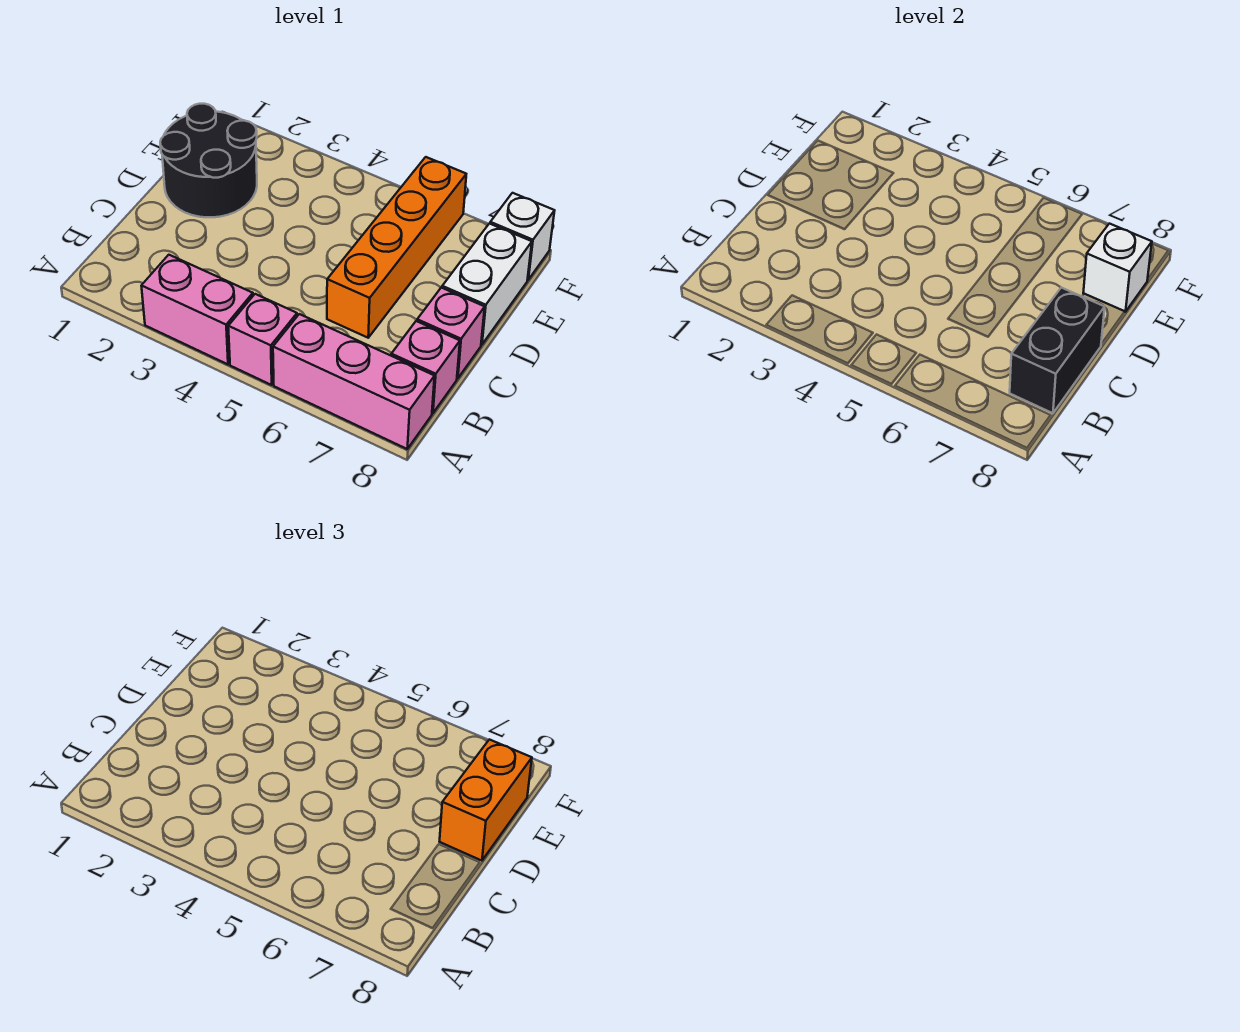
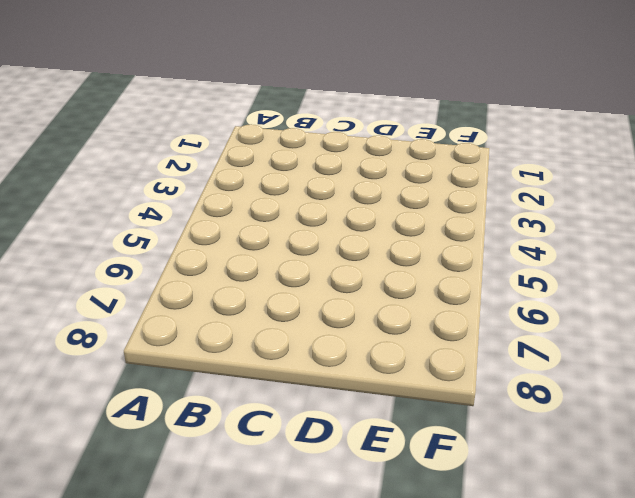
none -> pink brick A3:A4 level 1
none -> pink brick A5 level 1
none -> pink brick A6:A8 level 1

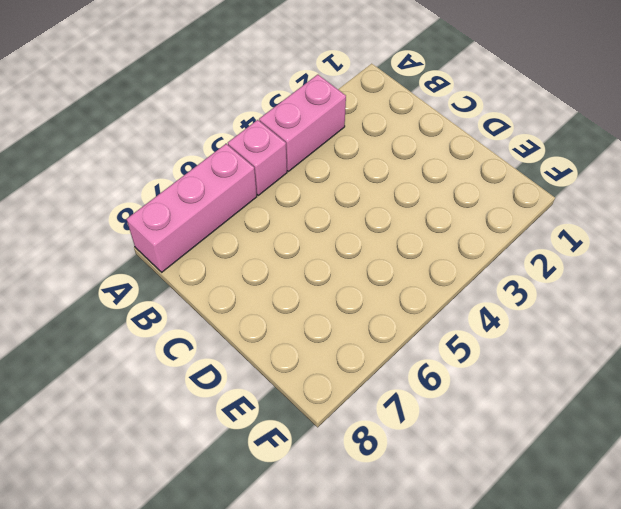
none -> pink brick B8 level 1
none -> orange brick C6:F6 level 1
none -> pink brick C8 level 1

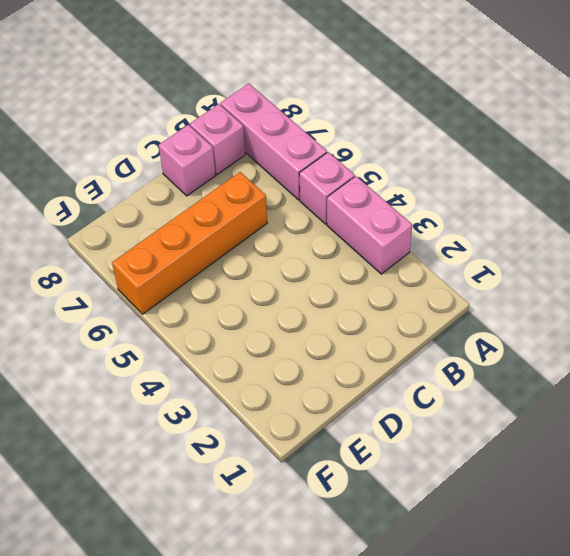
none -> black round brick D1:E2 level 1
none -> white brick D8:E8 level 1
none -> white brick F8 level 1

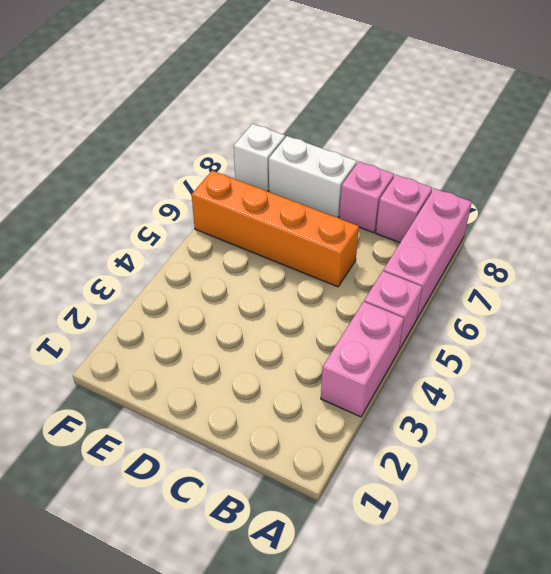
none -> black round brick D1:E2 level 1
none -> black brick B8:C8 level 2
none -> white brick E8 level 2

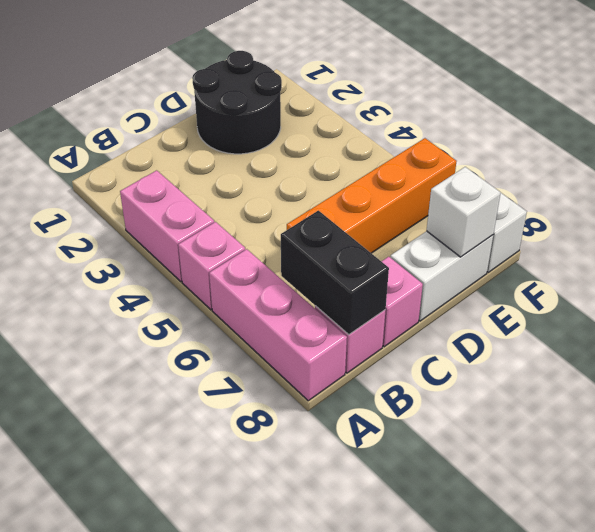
black brick B7:B8 level 2 -> black brick B8:C8 level 2
none -> orange brick D8:E8 level 3

